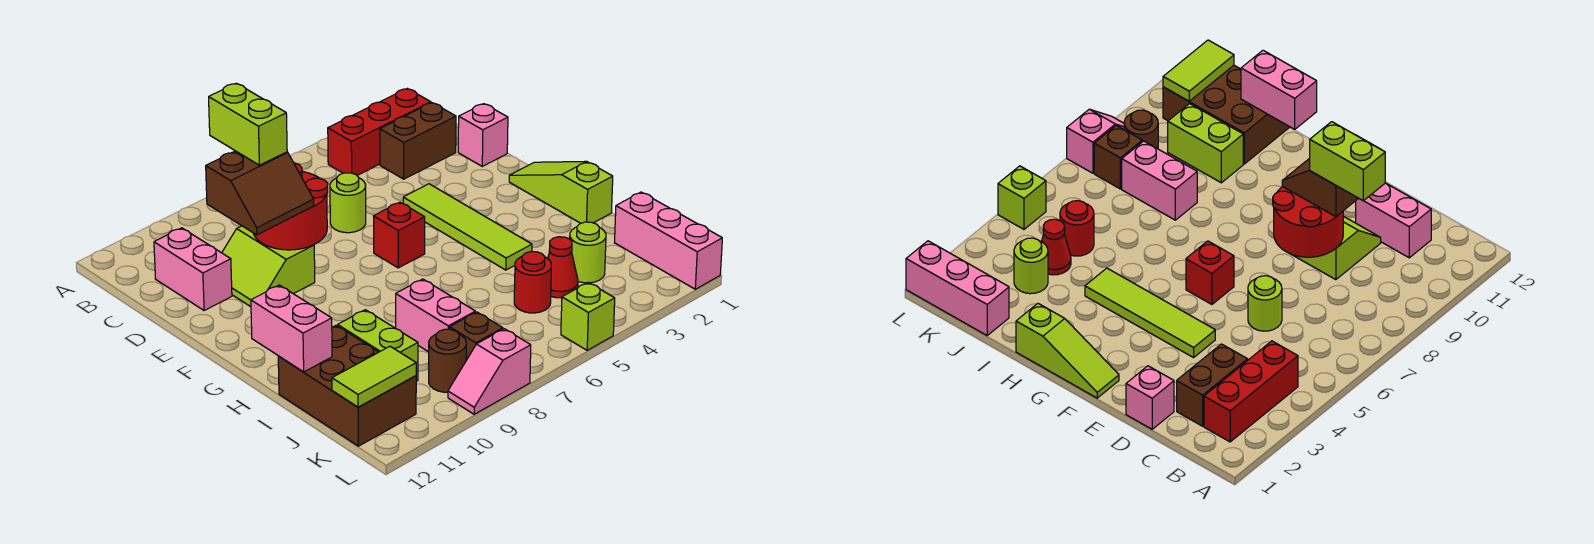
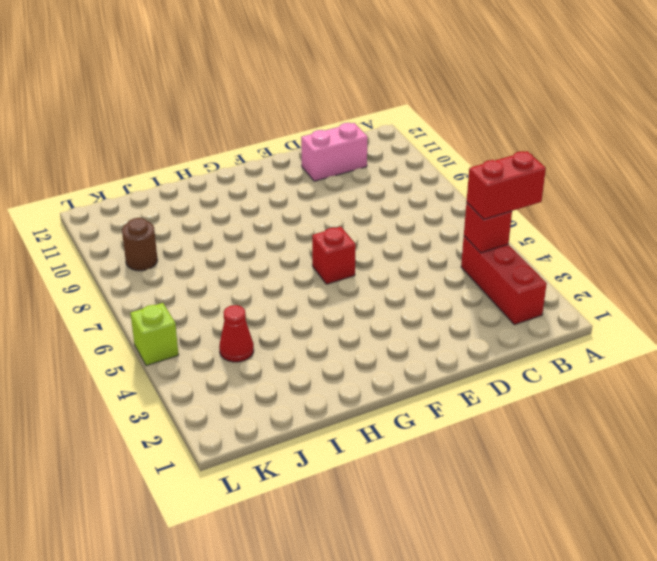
red brick A4:B4 level 3 -> none
red brick B4 level 2 -> none
none -> brown brick C2:C3 level 1
none -> pink brick D1 level 1
none -> lime round brick D6 level 1

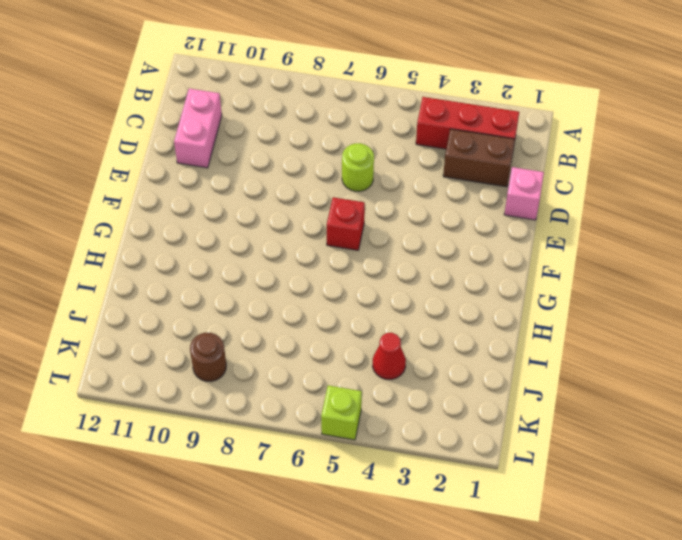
none -> lime slope D9:E10 level 1 top 9
none -> lime tile E4:H4 level 1
none -> lime slope F1:H1 level 1 top H

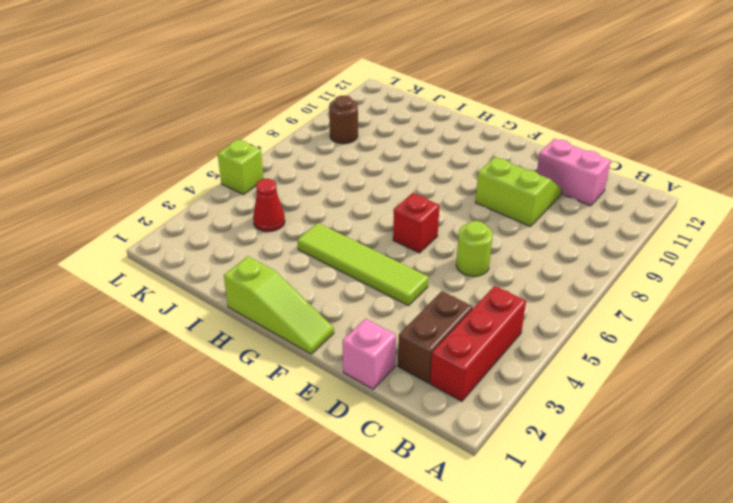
none -> pink brick I8:J8 level 1
none -> lime brick I10:J10 level 1
none -> brown brick I11:K12 level 1

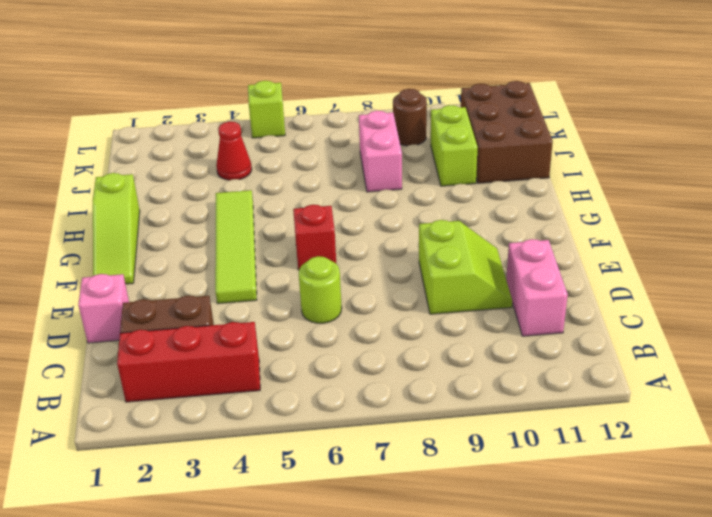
none -> pink brick J1:L1 level 1
none -> lime round brick J3 level 1
none -> red round brick J5 level 1

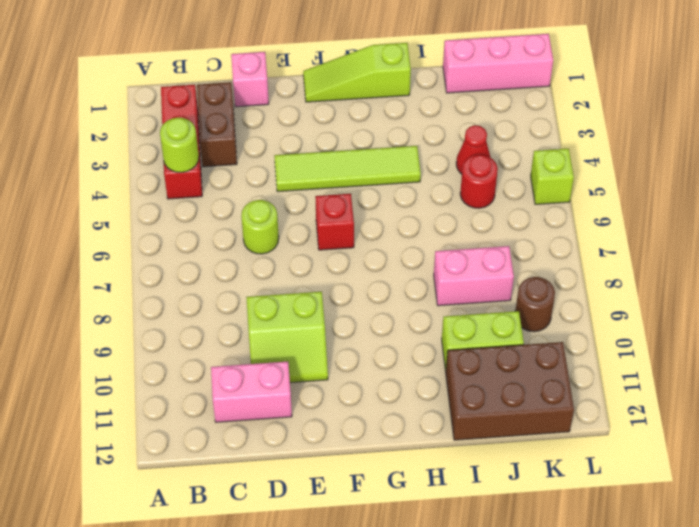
lime round brick B4 level 2 -> lime round brick J3 level 1
none -> brown brick K8 level 1
none -> pink slope L8:L9 level 1 top 8
none -> red round brick D8:E9 level 2

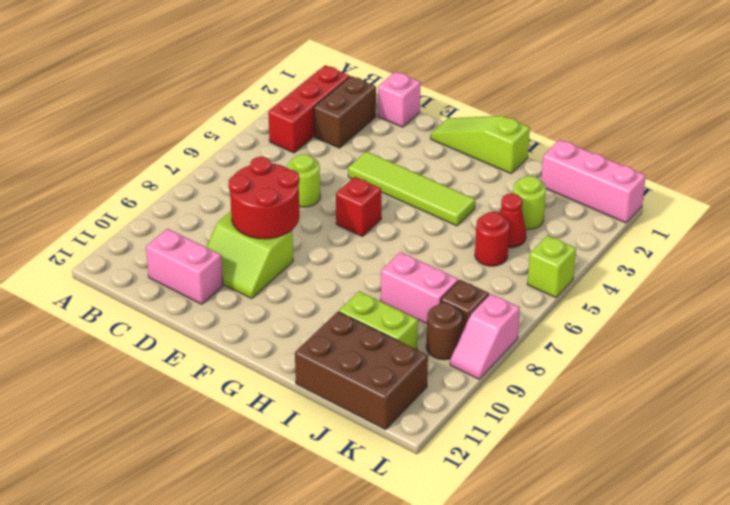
none -> pink brick H12:I12 level 2
none -> lime tile K11:K12 level 2
none -> brown slope D9:E10 level 3 top D

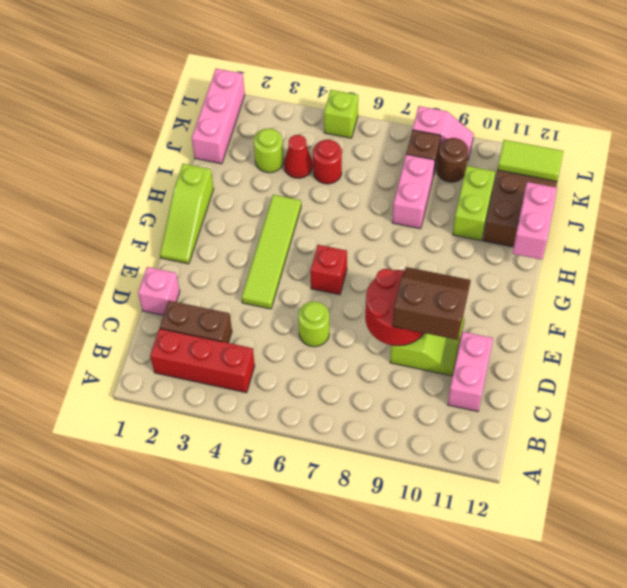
none -> lime brick C9:D9 level 4

